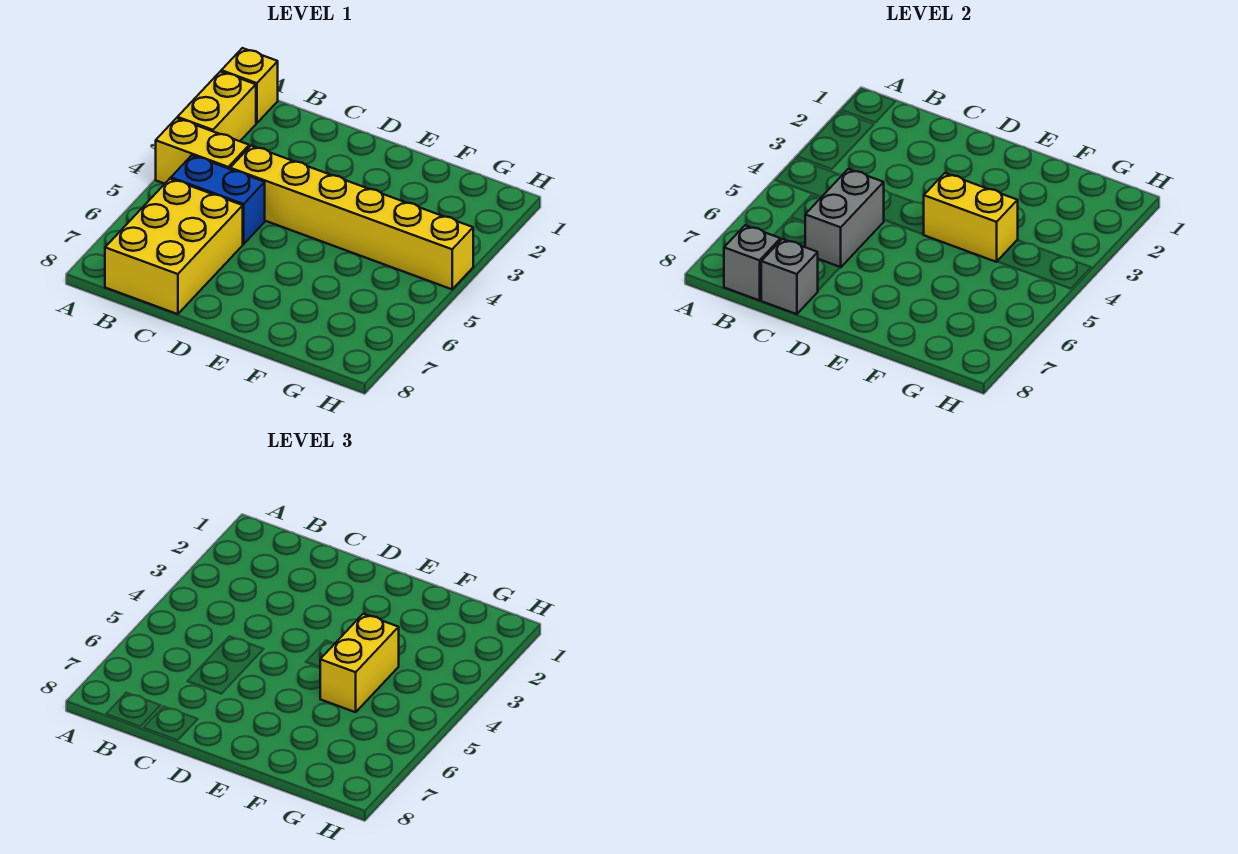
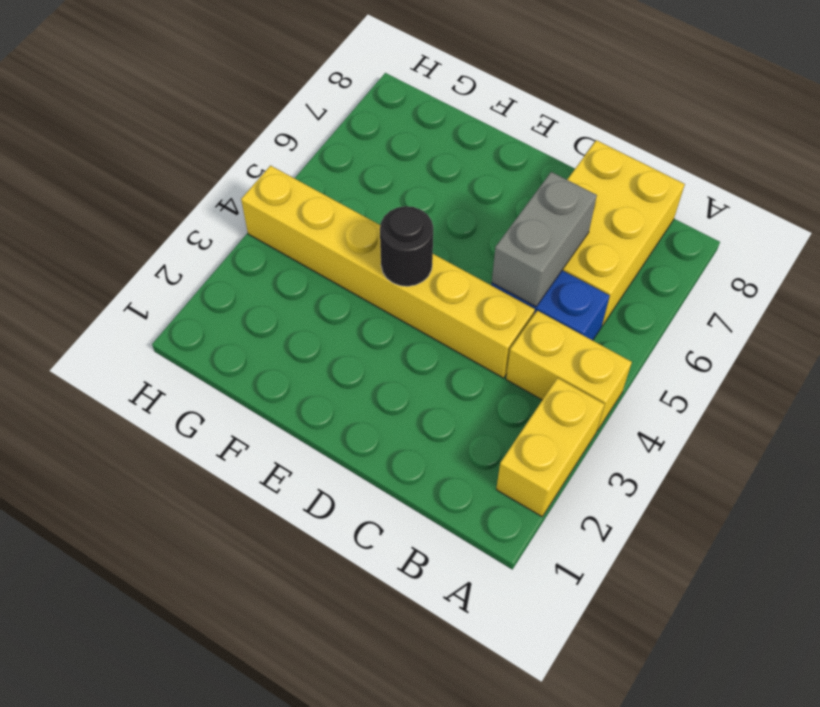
black round brick E4 level 2 -> yellow brick E4:F4 level 2
none -> yellow brick A1 level 1
none -> grey brick B8 level 2

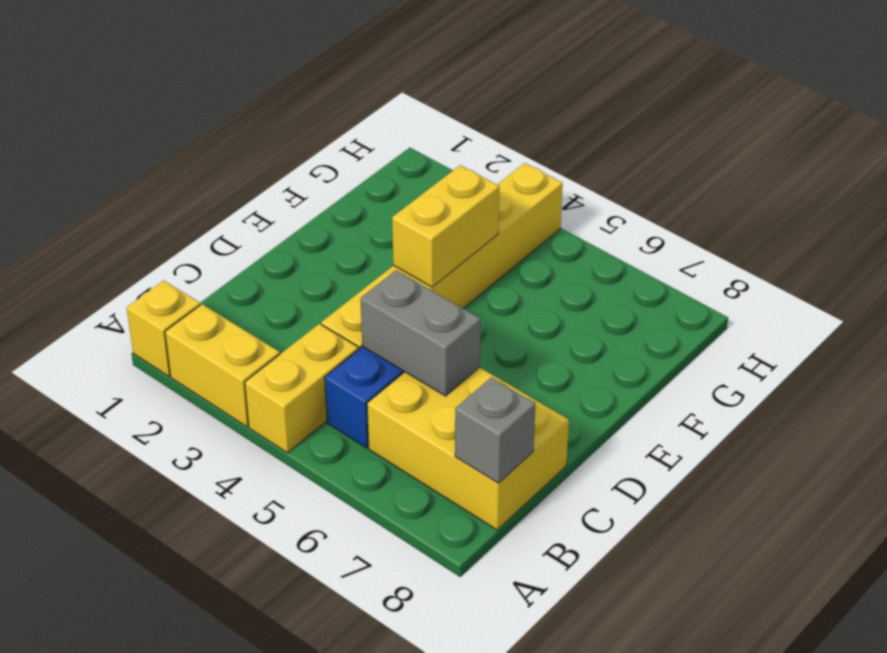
none -> grey brick C8 level 2
none -> yellow brick F4:F5 level 3

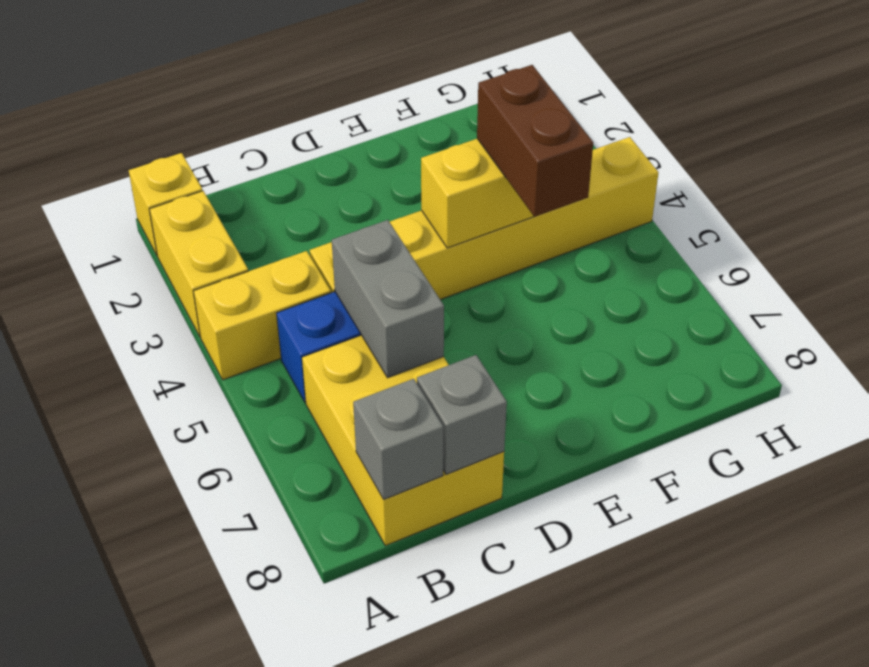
brown brick F4:F5 level 3 -> yellow brick F4:F5 level 3

